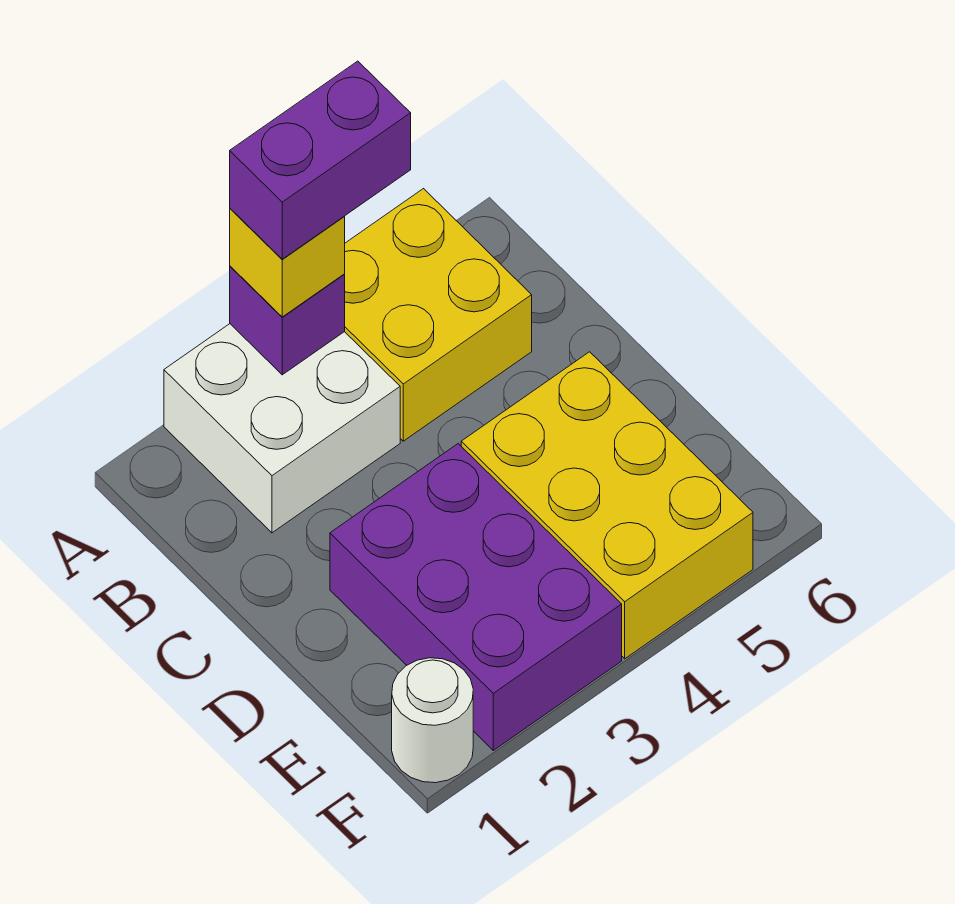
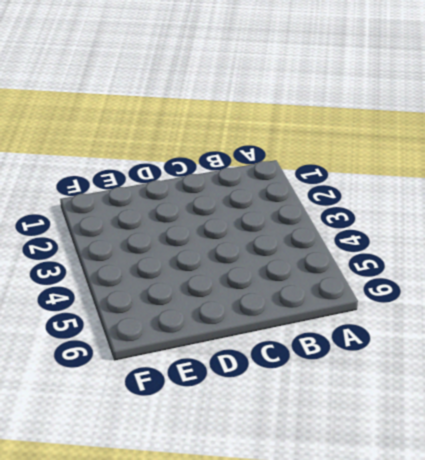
none -> white brick A2:B3 level 1
none -> yellow brick A4:B5 level 1

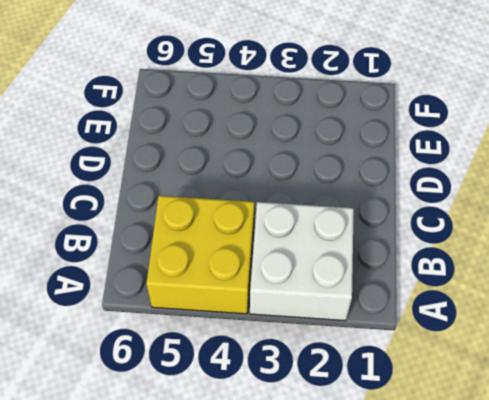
none -> purple brick D2:F3 level 1
none -> yellow brick D4:F5 level 1

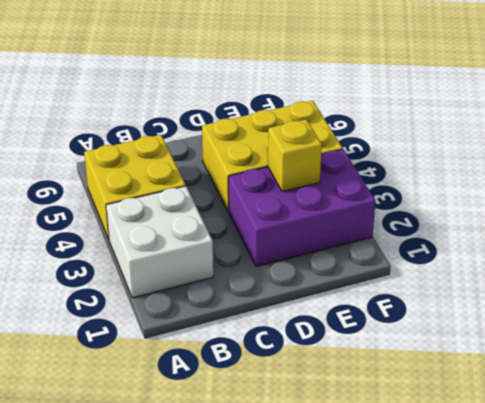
yellow brick E3 level 2 -> yellow brick A3 level 3
none -> white round brick F1 level 1
none -> purple brick A3 level 2

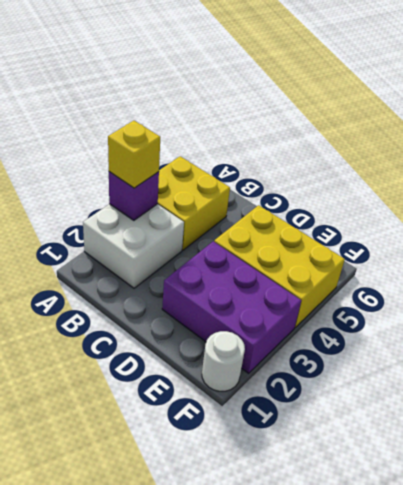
none -> purple brick A3:A4 level 4

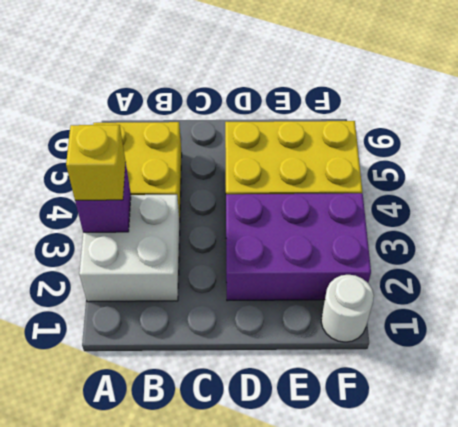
none -> purple brick A3:A4 level 4

